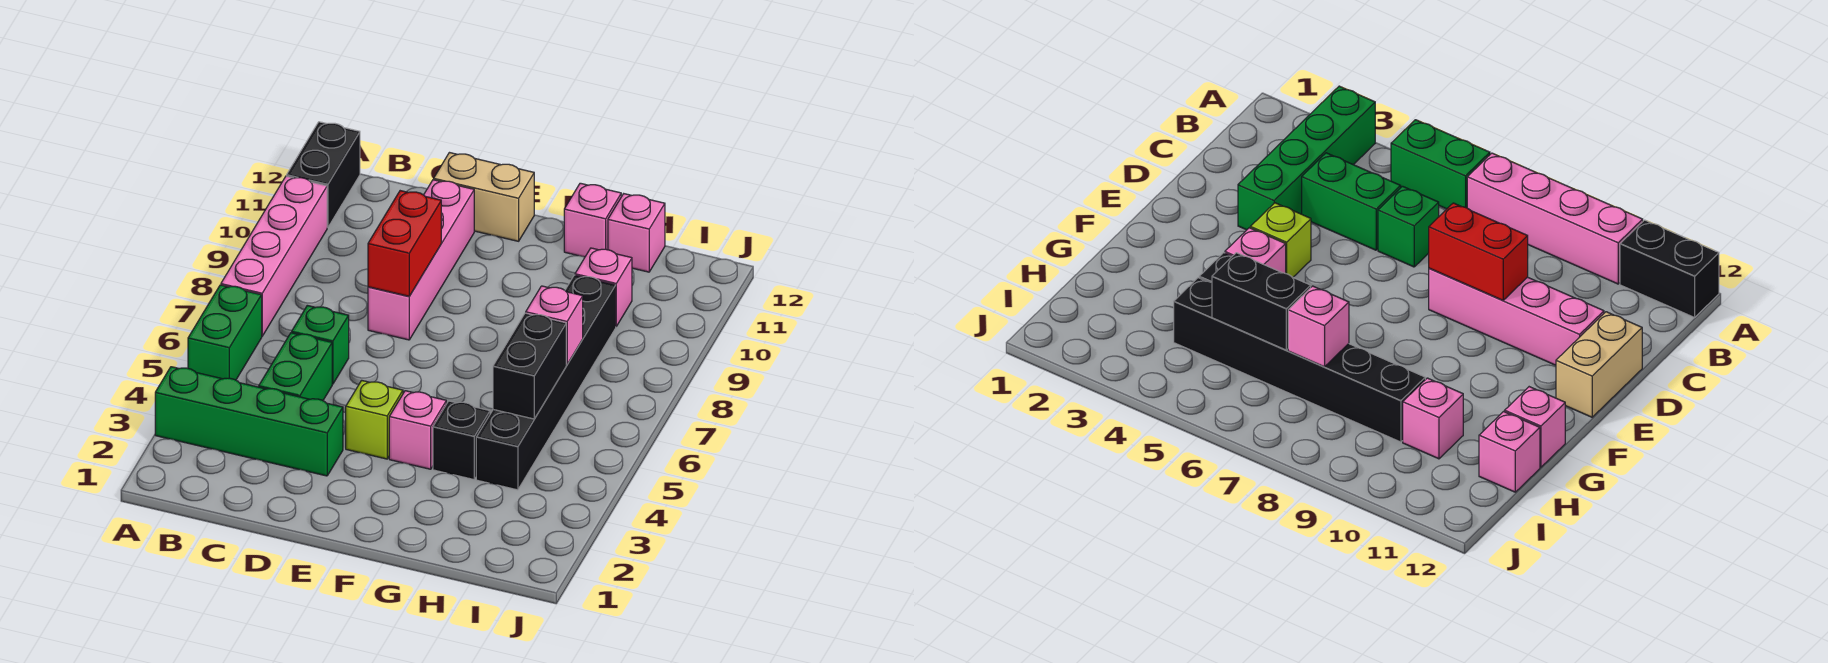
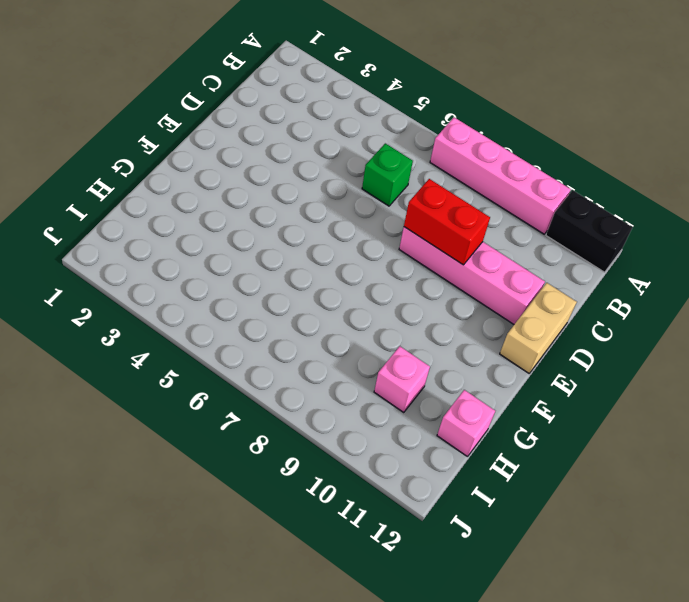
none -> green brick A3:D3 level 1
none -> green brick A5:A6 level 1
none -> green brick C4:C5 level 1

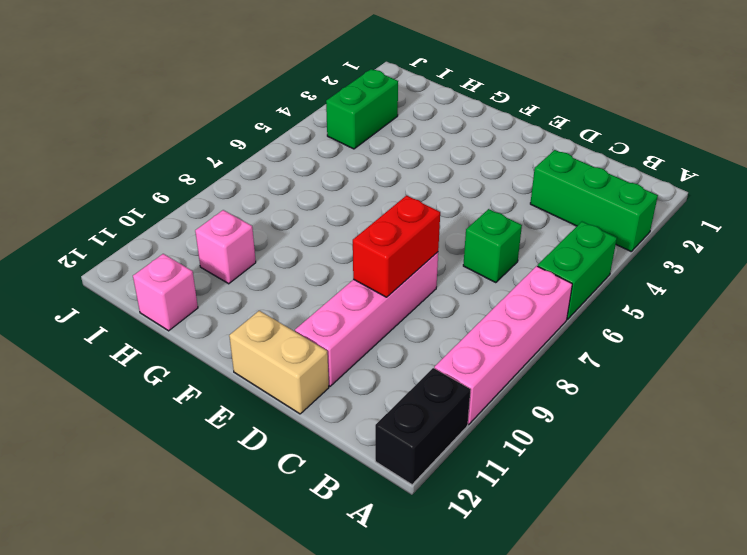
green brick A3:C3 level 1 -> green brick A3:D3 level 1
green brick I3:I4 level 1 -> green brick C4:C5 level 1
none -> lime brick E4 level 1
none -> pink brick F4 level 1
none -> black brick G4 level 1

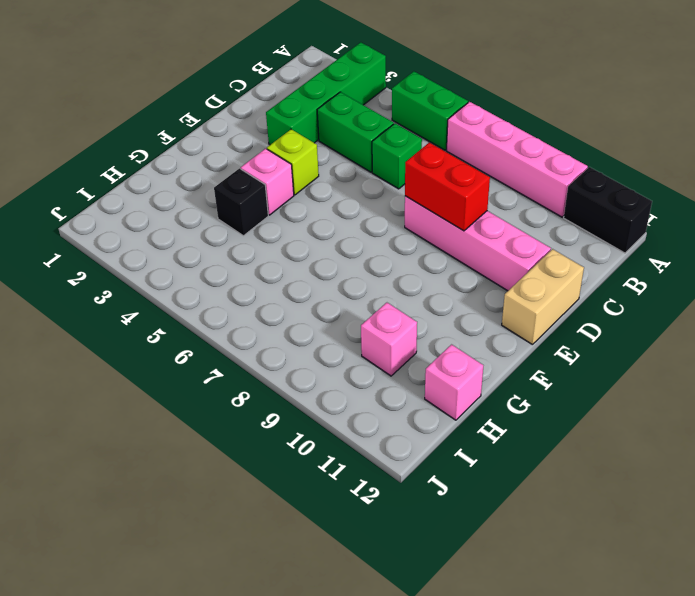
none -> pink brick G12 level 1
none -> black brick H4:H9 level 1
none -> black brick H5:H6 level 2

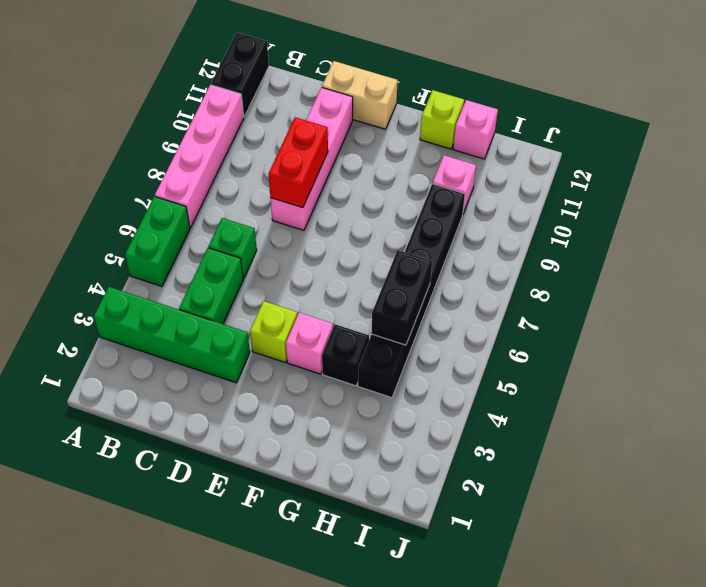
lime brick G12 level 1 -> pink brick G12 level 1
none -> pink brick H7 level 2

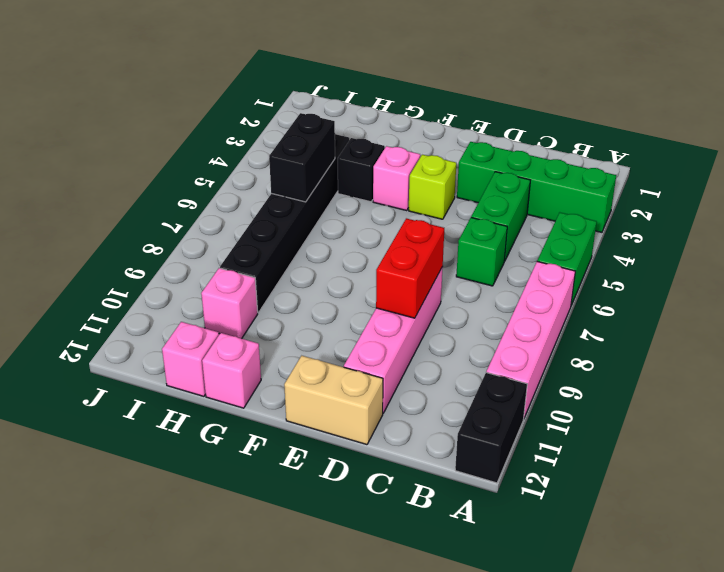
none -> pink brick H7 level 2

